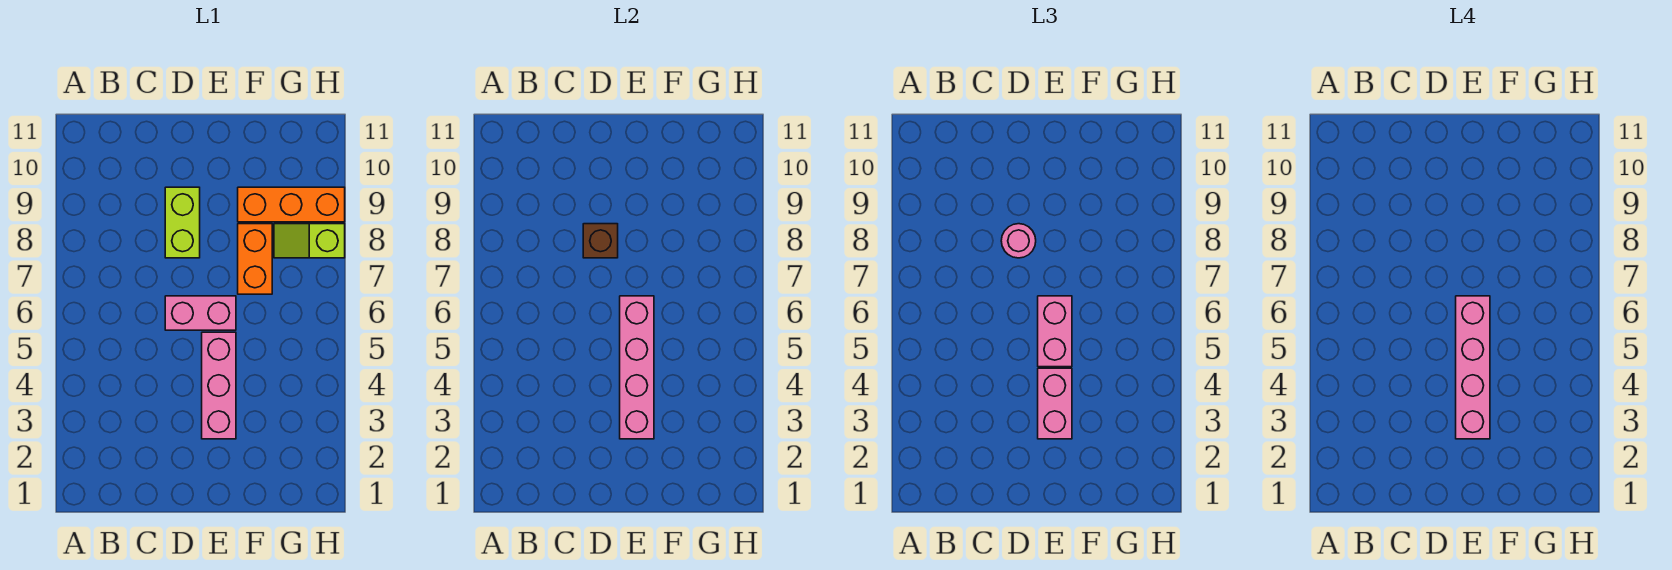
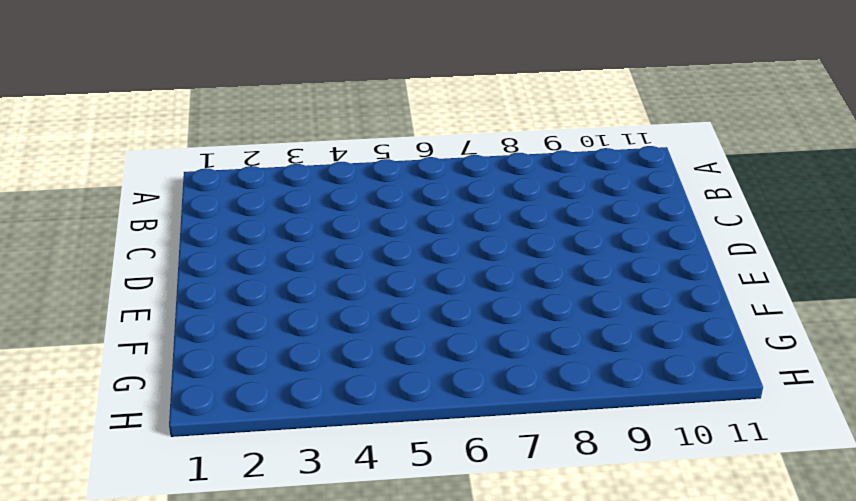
none -> pink brick D6:E6 level 1
none -> lime brick D8:D9 level 1
none -> pink brick E3:E5 level 1

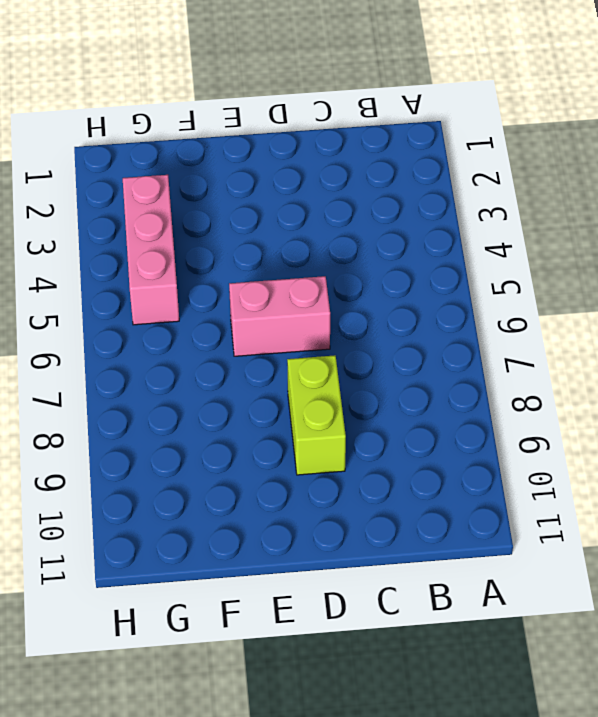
pink brick G3:G5 level 1 -> pink brick E3:E5 level 1
none -> orange brick F7:F8 level 1
none -> orange brick F9:H9 level 1
none -> lime slope G8:H8 level 1 top H

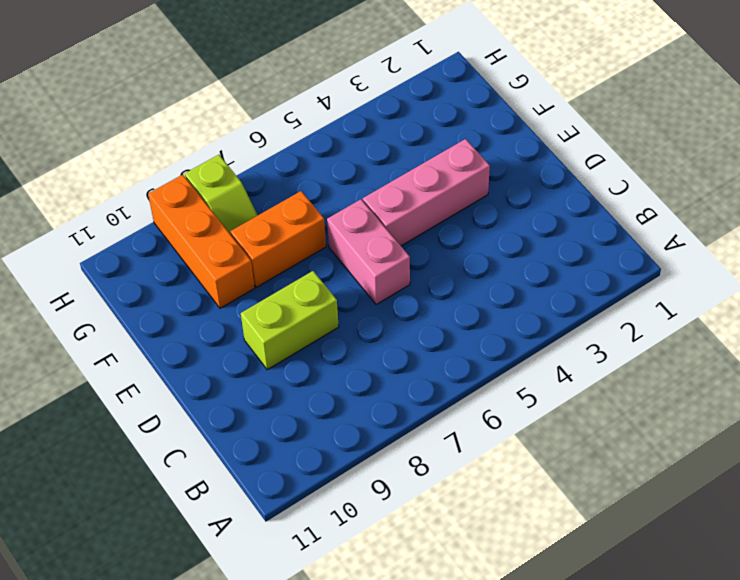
none -> brown brick D8 level 2
none -> pink brick E3:E6 level 2
none -> pink round brick D8 level 3

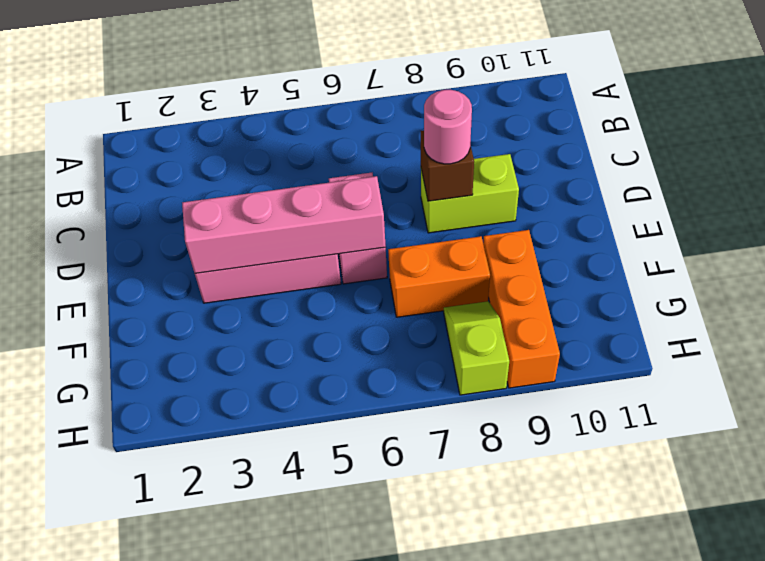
none -> pink brick E3:E4 level 3
none -> pink brick E5:E6 level 3
none -> pink brick E3:E6 level 4

